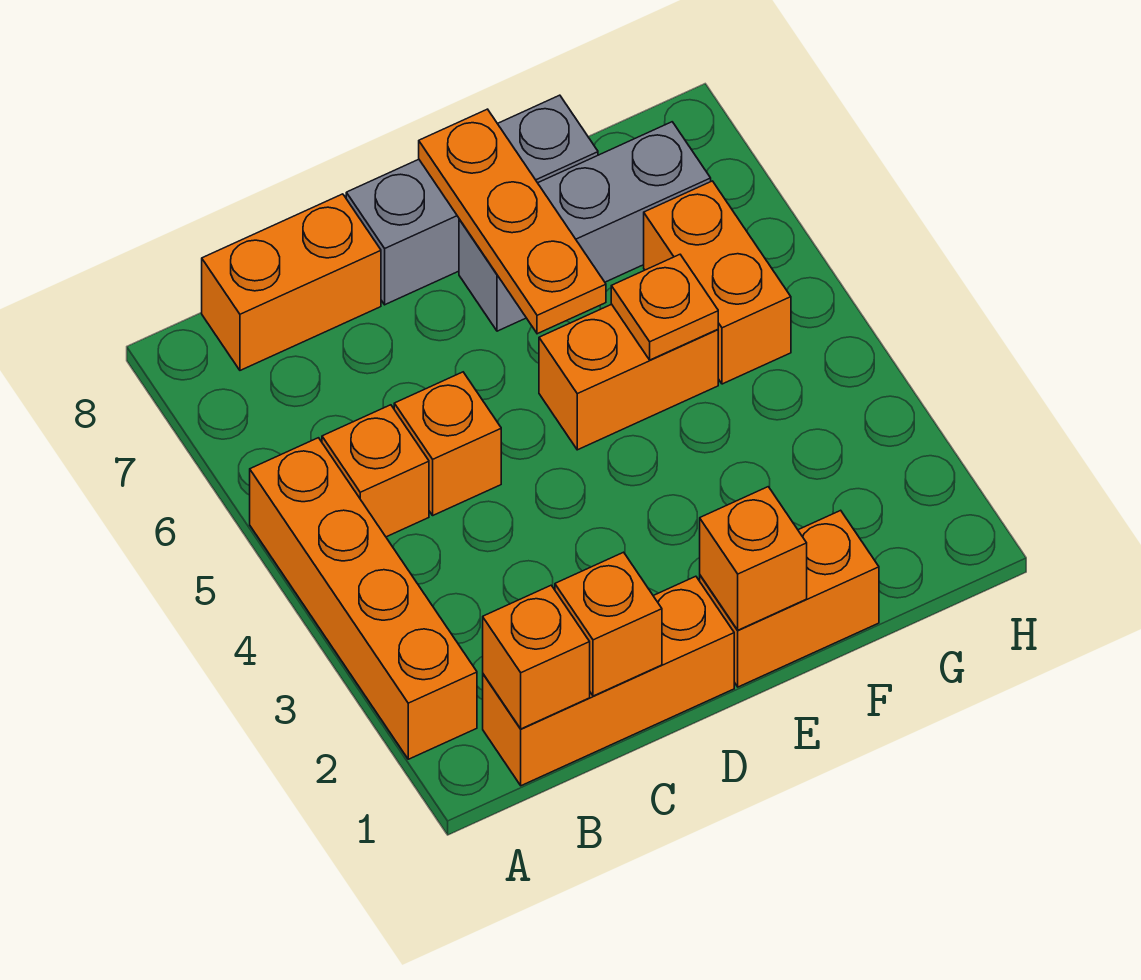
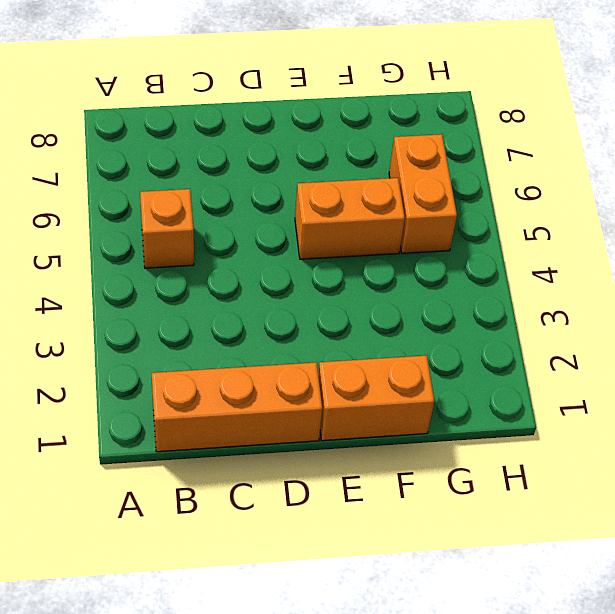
none -> orange brick A2:A5 level 1
none -> orange brick B8:C8 level 1
none -> orange brick C5 level 1

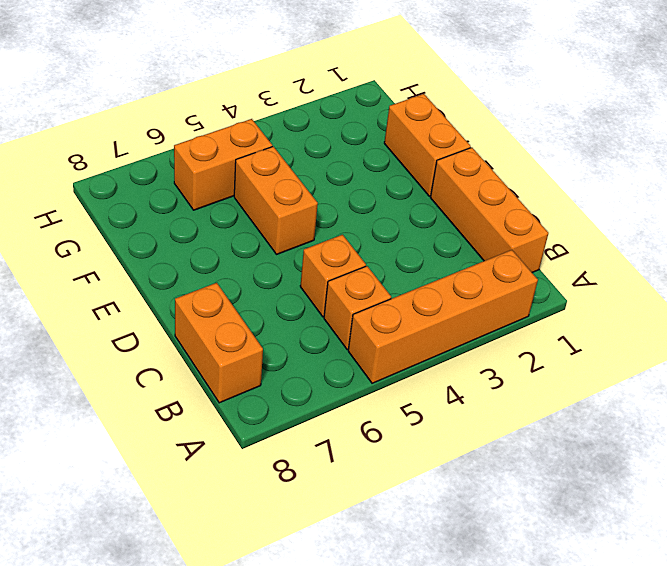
none -> grey brick D8:F8 level 1
none -> grey brick E7:G7 level 1
none -> orange brick B1 level 2

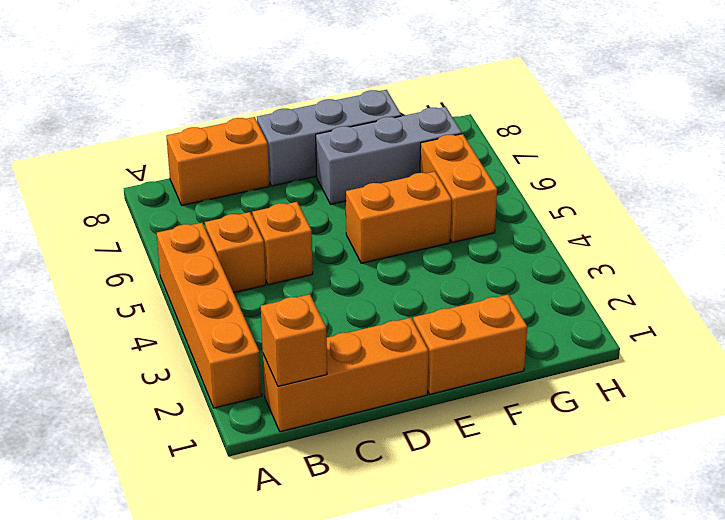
none -> orange brick C1 level 2
none -> orange brick E1 level 2
none -> orange plate E6:E8 level 2

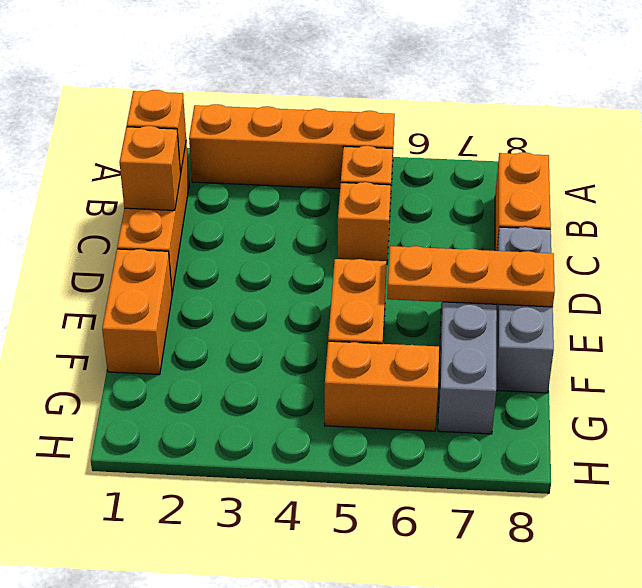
none -> orange brick E1 level 2
none -> orange plate F5 level 2

